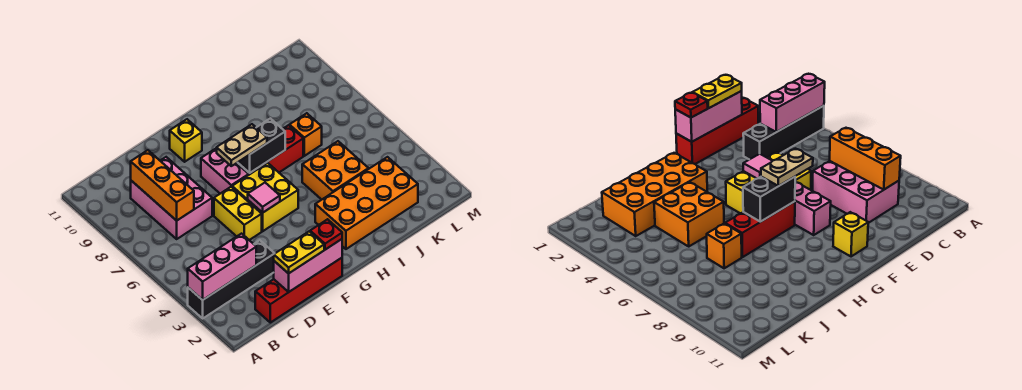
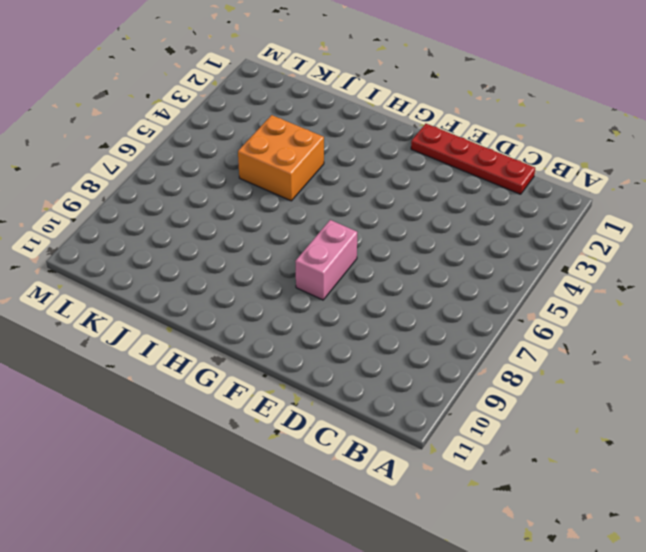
red plate C1:F1 level 1 -> red brick C1:F1 level 1
none -> black brick A3:D3 level 1
none -> pink brick C7:D9 level 1
none -> yellow brick E5:E6 level 1

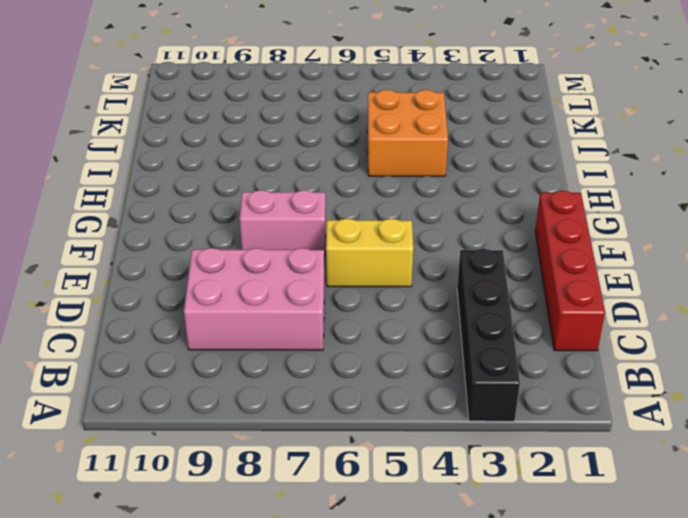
none -> yellow brick F5:G6 level 1
none -> yellow brick F10 level 1
none -> red brick G7:I7 level 1

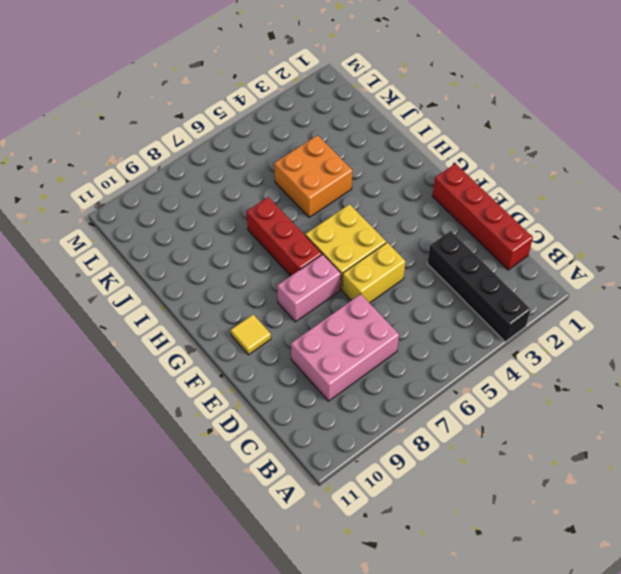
yellow tile F10 level 1 -> yellow brick F10 level 1
none -> orange brick H2:K3 level 1
none -> orange brick J7 level 1
none -> pink brick A3:C3 level 2

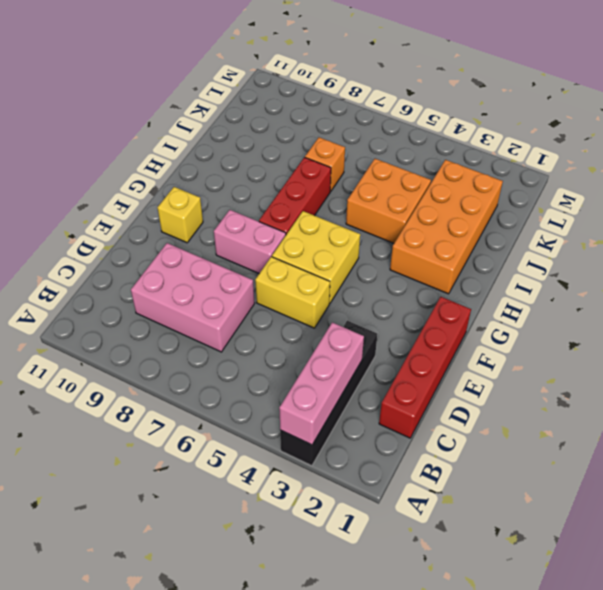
none -> orange brick C7:C9 level 2
none -> pink brick D1:F1 level 2
none -> pink tile F5 level 2

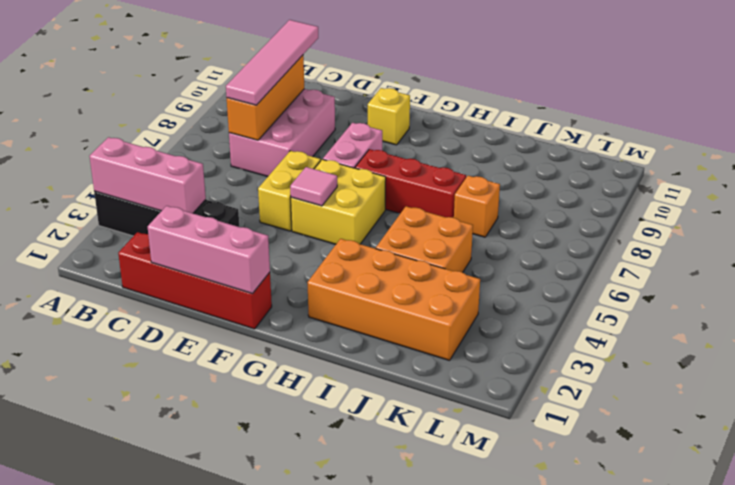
pink tile C7:C10 level 3 -> none
none -> black brick G7:H7 level 2
none -> yellow plate D1:E1 level 3
none -> red plate F1 level 3

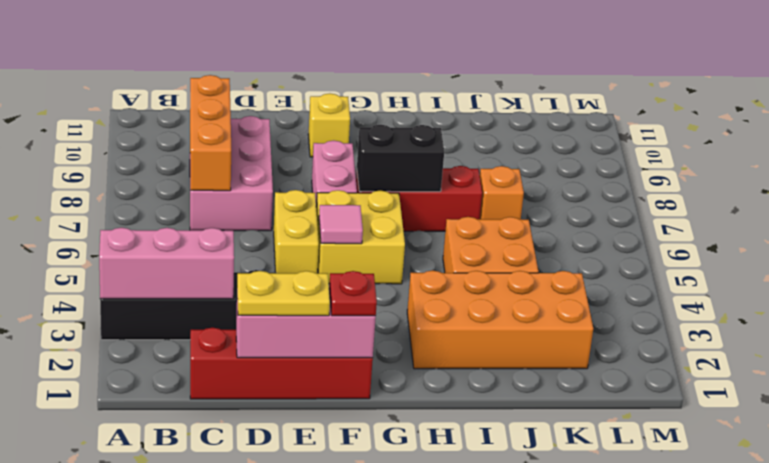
none -> tan plate F7:G7 level 3

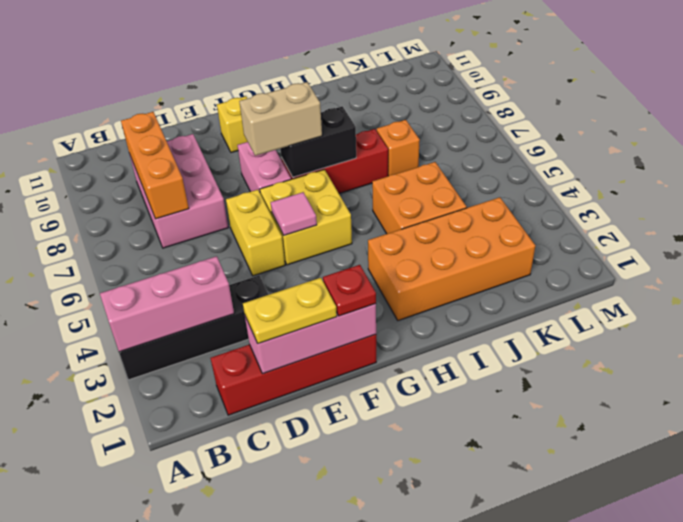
tan brick F7:G7 level 3 -> tan plate F7:G7 level 3

